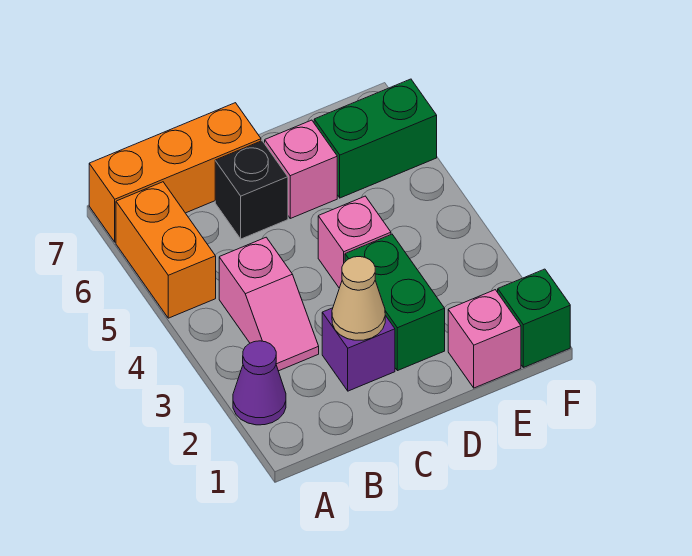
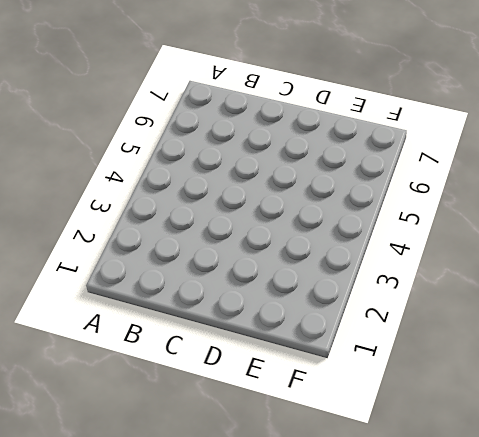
none -> purple cone A2 level 1
none -> orange brick A5:A6 level 1
none -> orange brick A7:C7 level 1

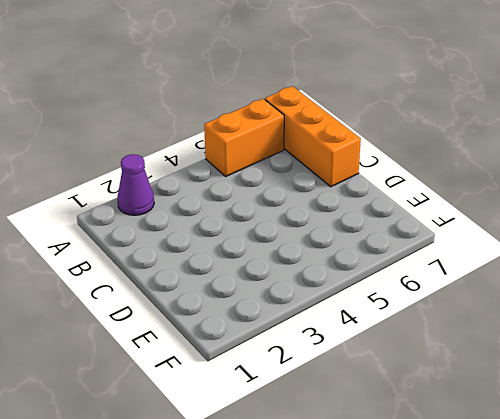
none -> pink slope B3:B4 level 1 top 4
none -> purple brick C2 level 1
none -> black brick C6 level 1

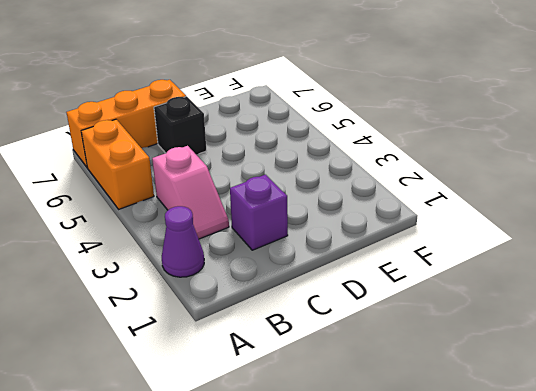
none -> green brick D2:D3 level 1
none -> pink brick D4 level 1
none -> pink brick D6 level 1

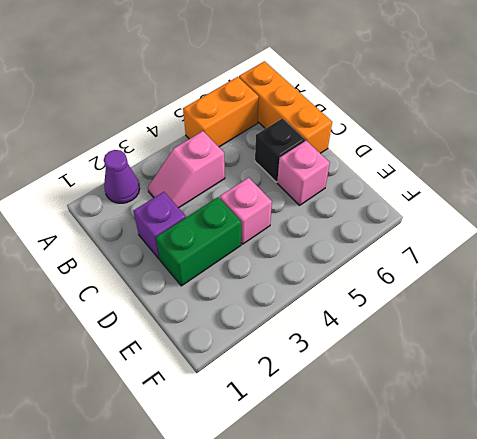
none -> pink brick E1 level 1
none -> green brick E6:F6 level 1
none -> green brick F1 level 1

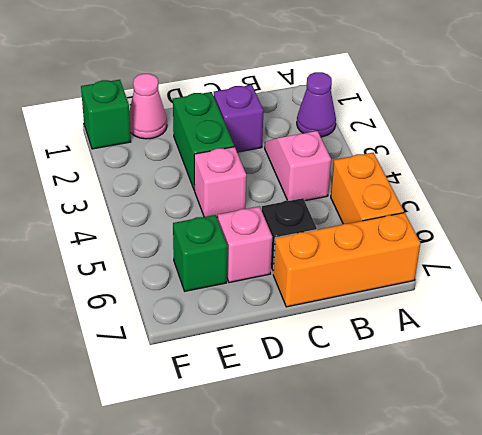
pink cone E1 level 1 -> pink brick E1 level 1
green brick E6 level 1 -> green brick E6:F6 level 1
none -> tan cone C2 level 2

